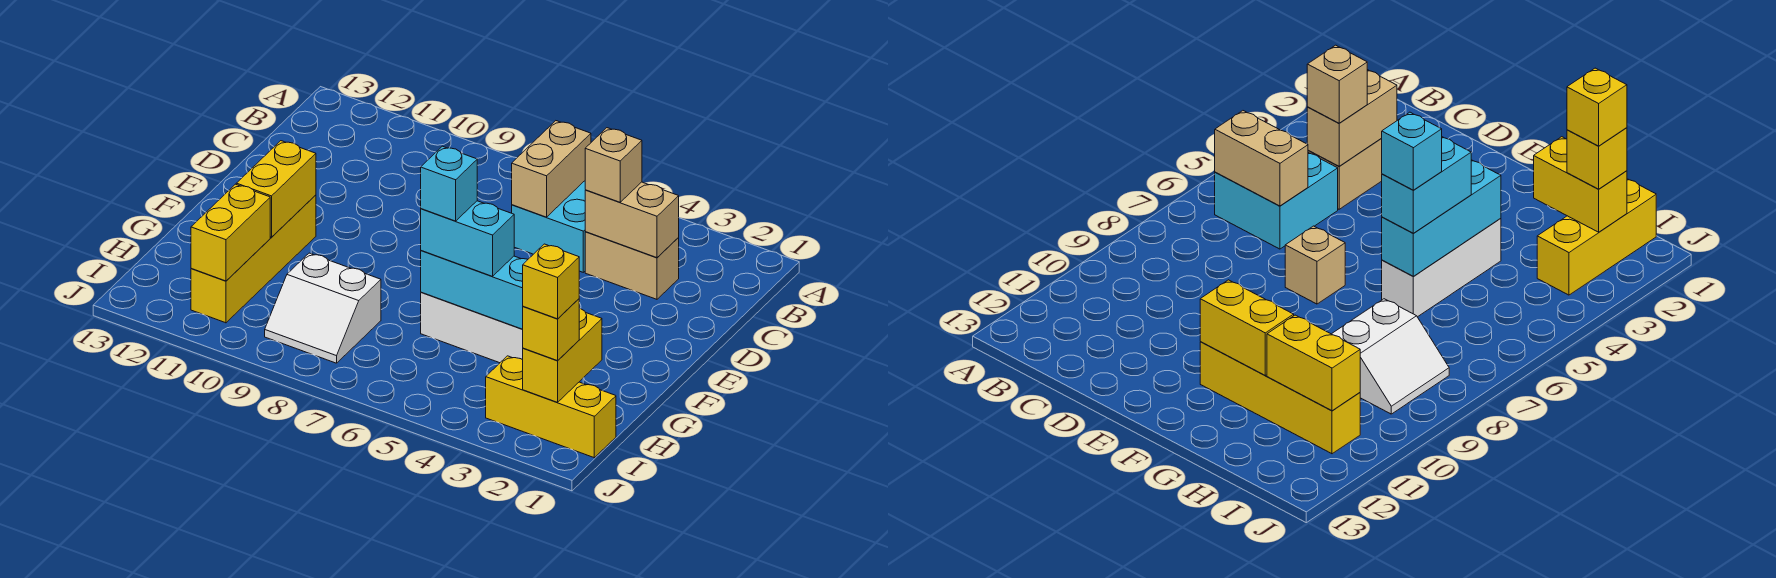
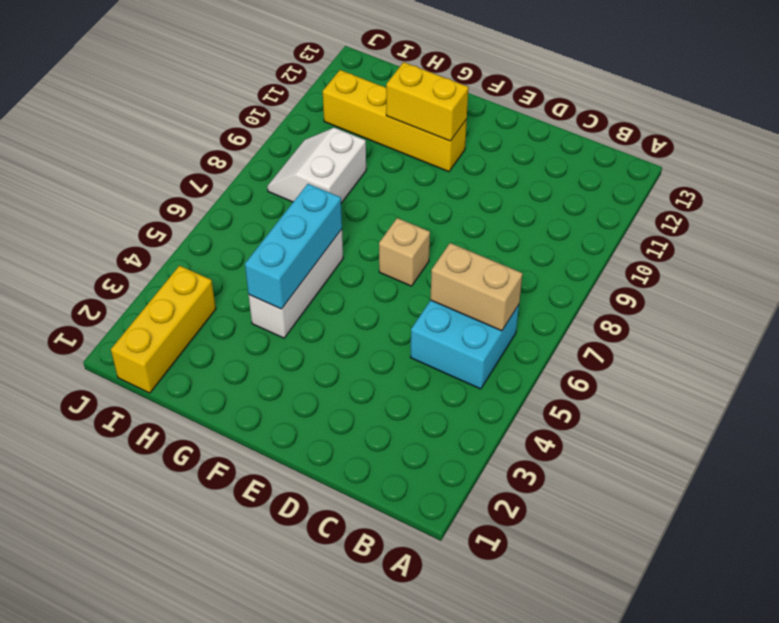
none -> tan brick C3:C4 level 1
none -> tan brick C3:C4 level 2
none -> yellow brick H2:I2 level 2

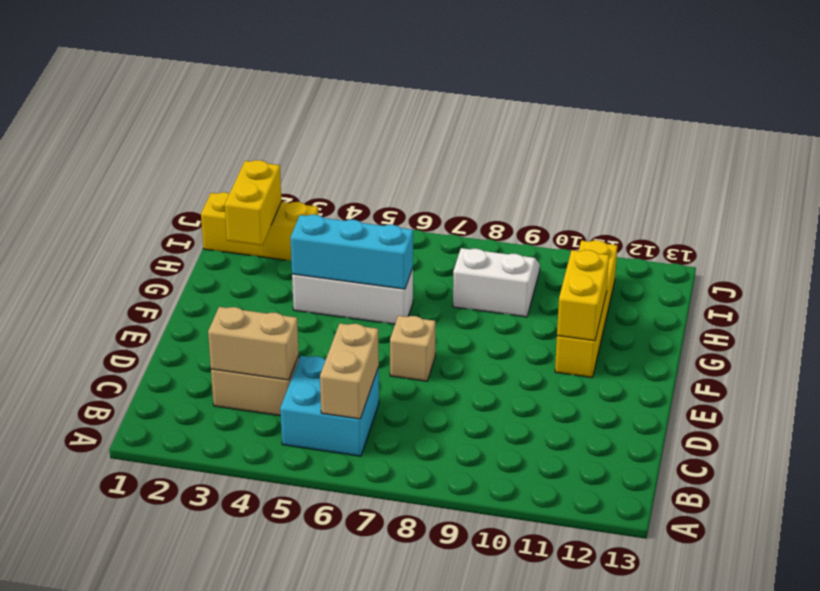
none -> yellow brick H11:I11 level 2
none -> tan brick C4 level 3
none -> cyan brick G5:G6 level 3

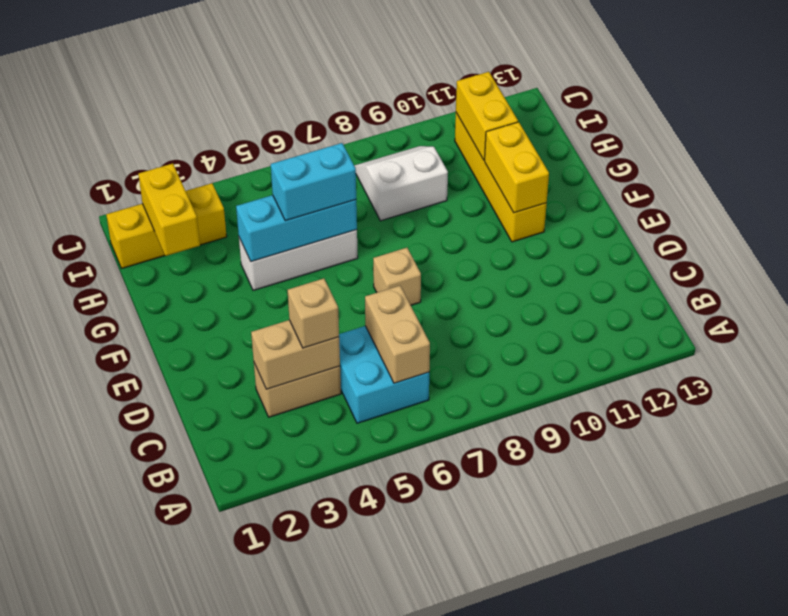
none -> yellow brick I2 level 3
none -> cyan brick G6 level 4
none -> yellow brick I2 level 4

